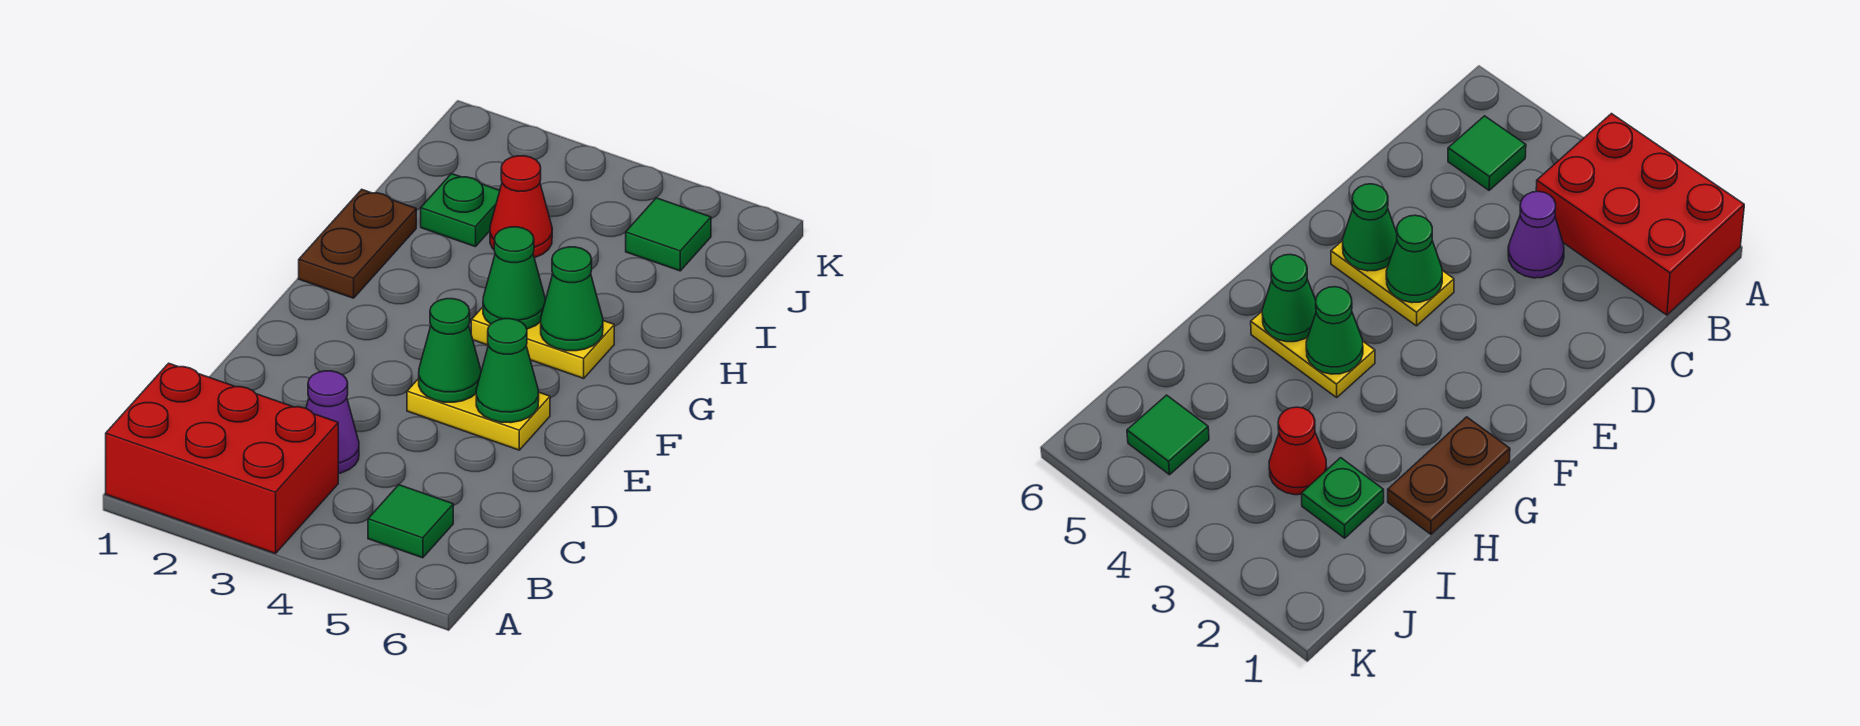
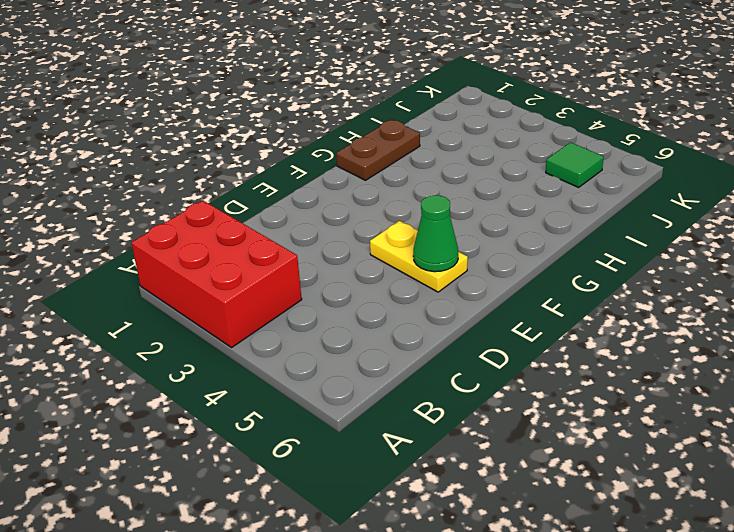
none -> green tile B5 level 1
none -> purple cone C3 level 1
none -> yellow plate G4:G5 level 1

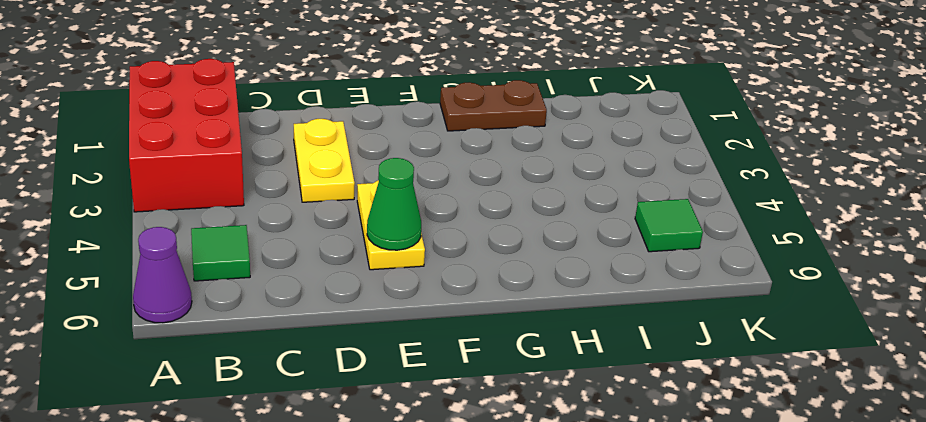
purple cone A6 level 1 -> purple cone C3 level 1
yellow plate D2:D3 level 1 -> yellow plate G4:G5 level 1
none -> green plate I2 level 1
none -> red cone I3 level 1
none -> green cone E4 level 2

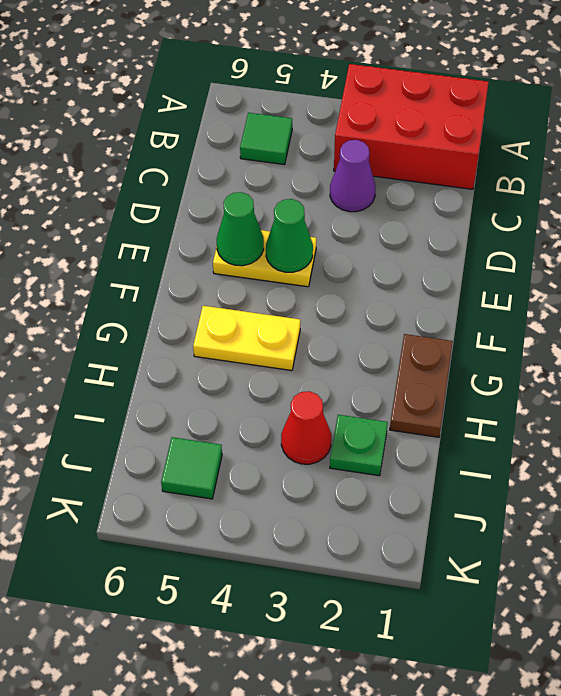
none -> green cone G4 level 2
none -> green cone G5 level 2

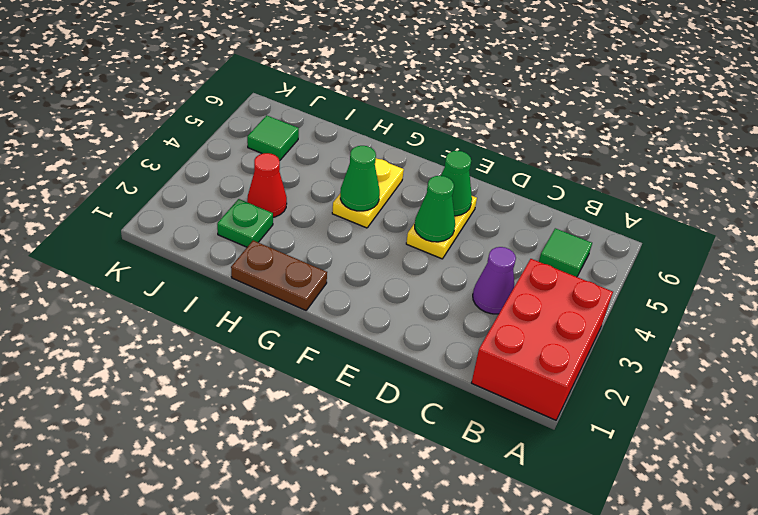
none -> green cone G5 level 2

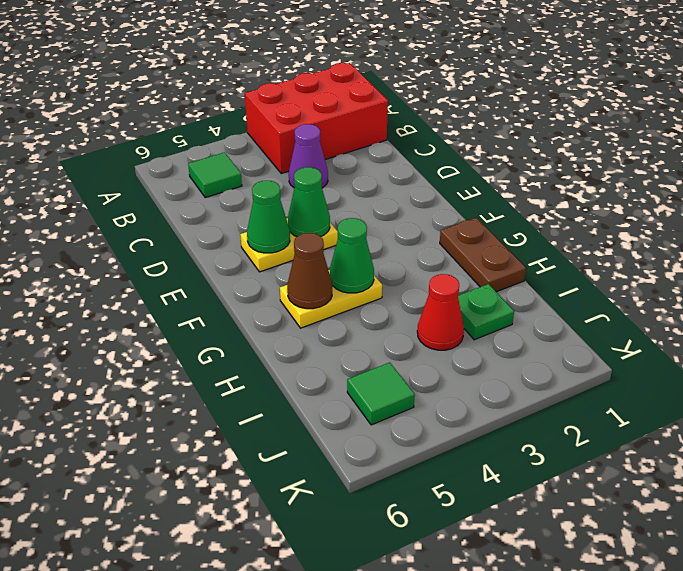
brown cone G5 level 2 -> green cone G5 level 2

